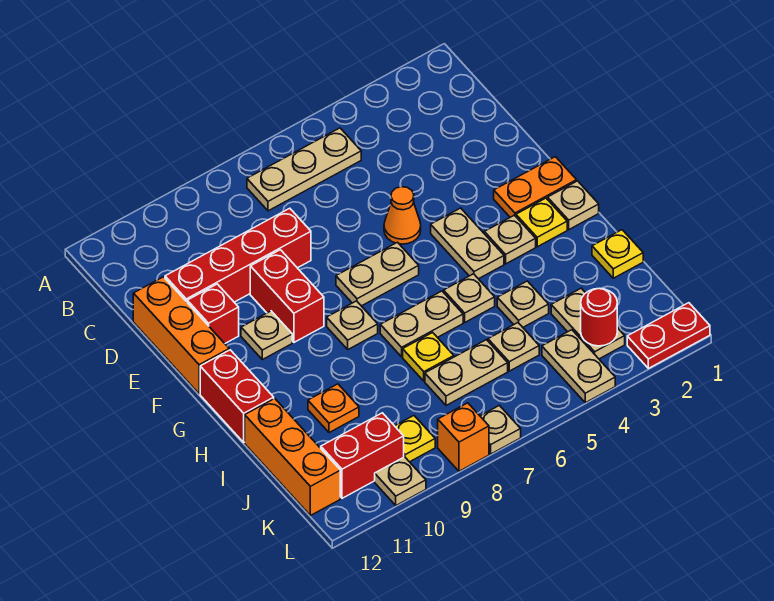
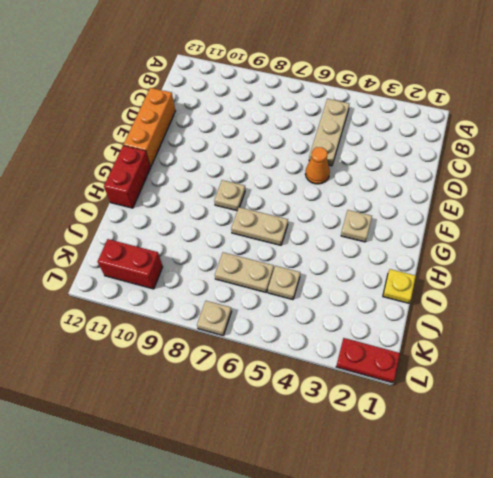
tan plate B5:D5 level 1 -> tan plate B5:B7 level 1
none -> red brick D8:D11 level 1
none -> red brick E9:F9 level 1
none -> red brick E11 level 1
none -> orange plate F1:F2 level 1

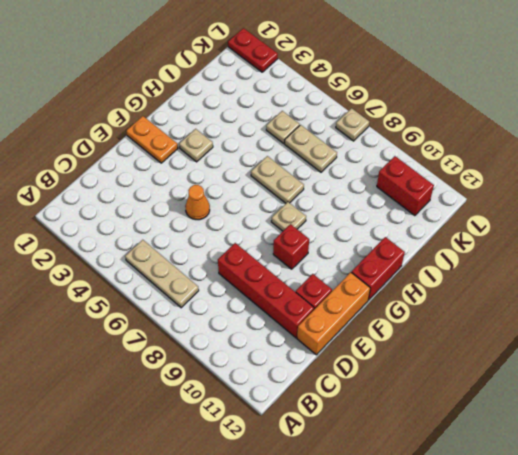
red brick F9 level 1 -> red brick E9:F9 level 1
none -> tan plate F4:G4 level 1
none -> tan plate F6:F7 level 1
none -> tan plate F10 level 1
none -> tan plate G1 level 1

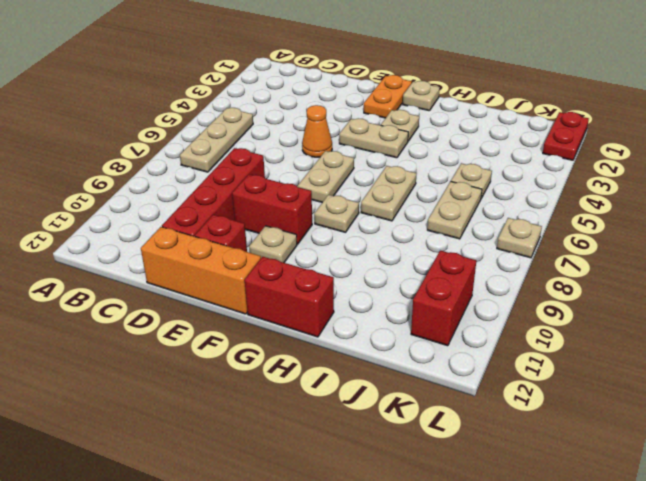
none -> yellow plate G2 level 1
none -> tan plate H5 level 1
none -> yellow plate I1 level 1
none -> tan plate I4 level 1

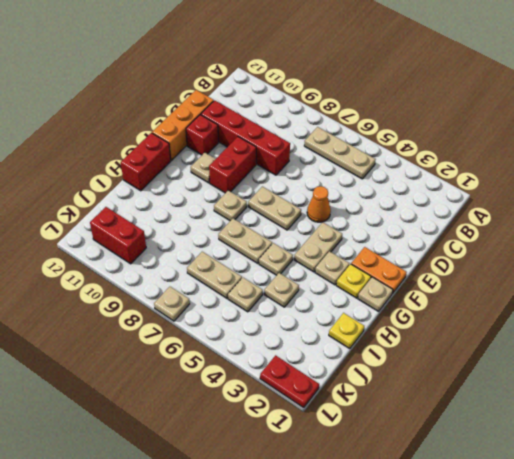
none -> yellow plate I7 level 1
none -> orange plate I10 level 1
none -> orange brick I12:K12 level 1
none -> tan plate J3:K3 level 1

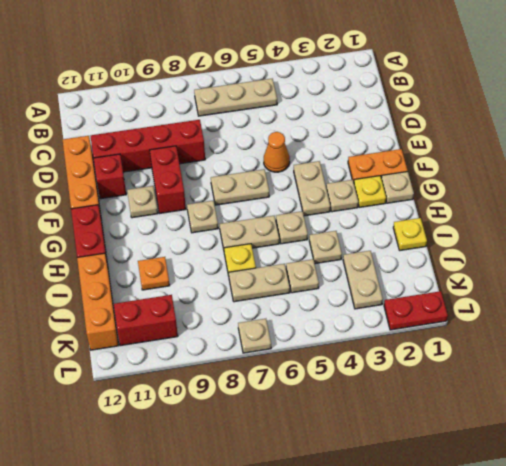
none -> tan plate K4:L4 level 1
none -> yellow plate K9 level 1
none -> orange brick L8 level 1
none -> tan plate L10 level 1

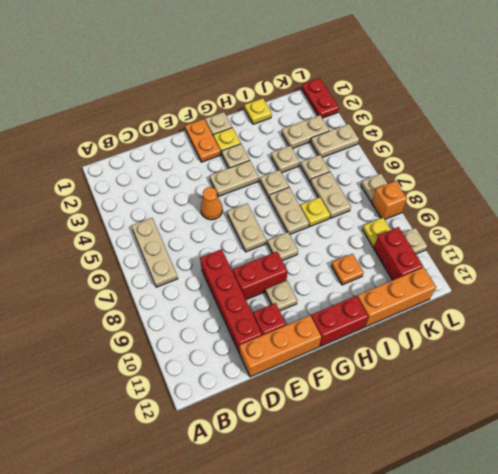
none -> red round brick K3 level 2

